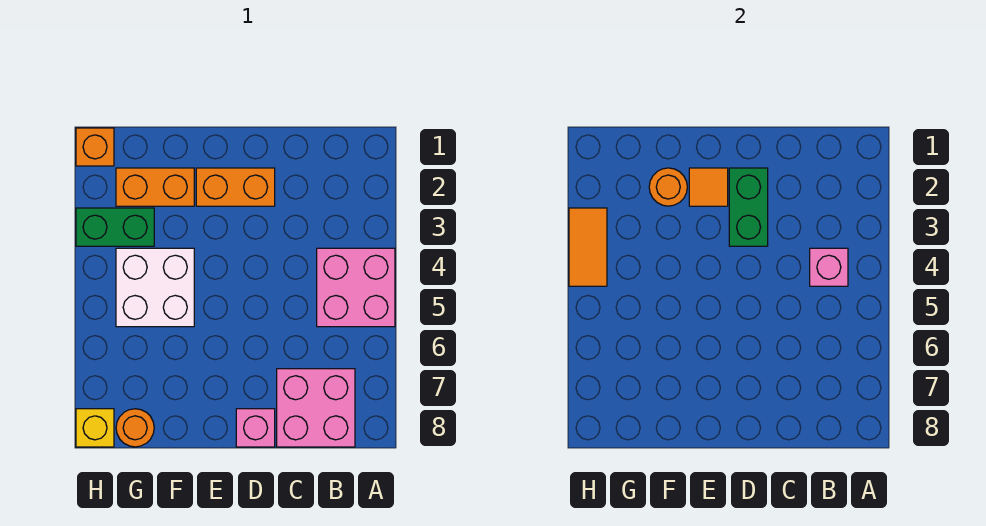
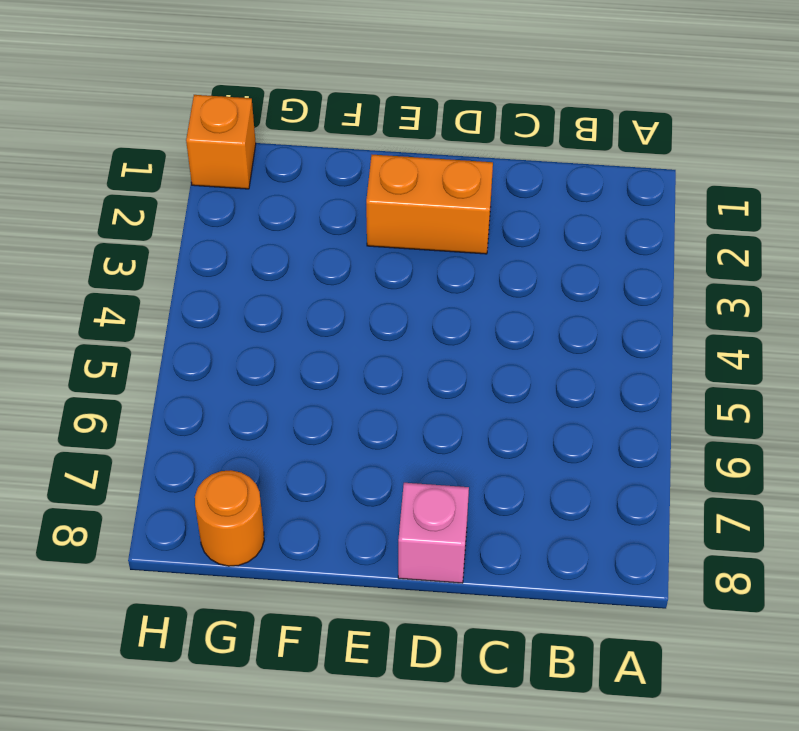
none -> pink brick A4:B5 level 1
none -> pink brick B7:C8 level 1
none -> orange brick F2:G2 level 1

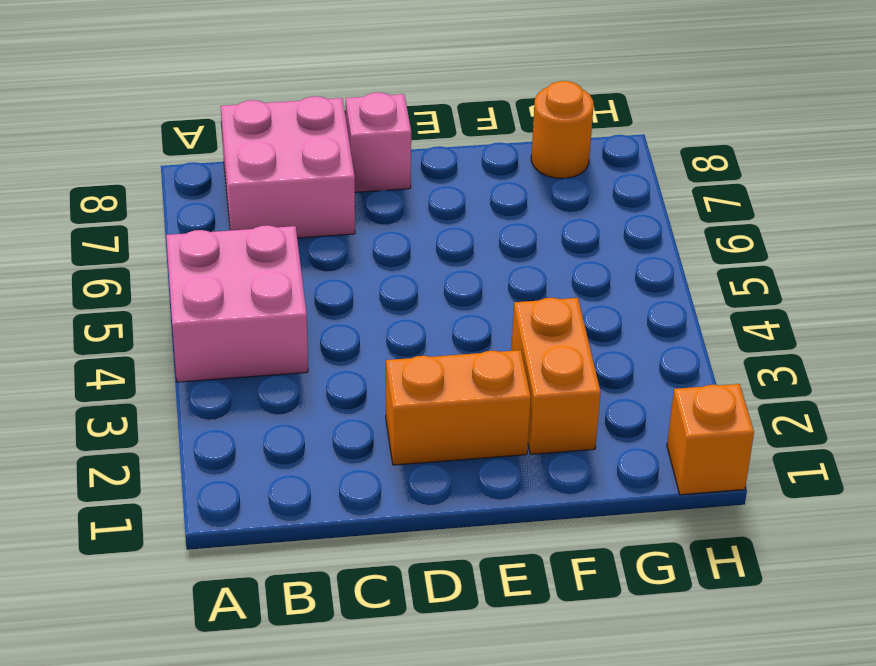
orange brick F2:F3 level 1 -> orange brick F2:G2 level 1
none -> white brick F4:G5 level 1
none -> green brick G3:H3 level 1
none -> yellow brick H8 level 1

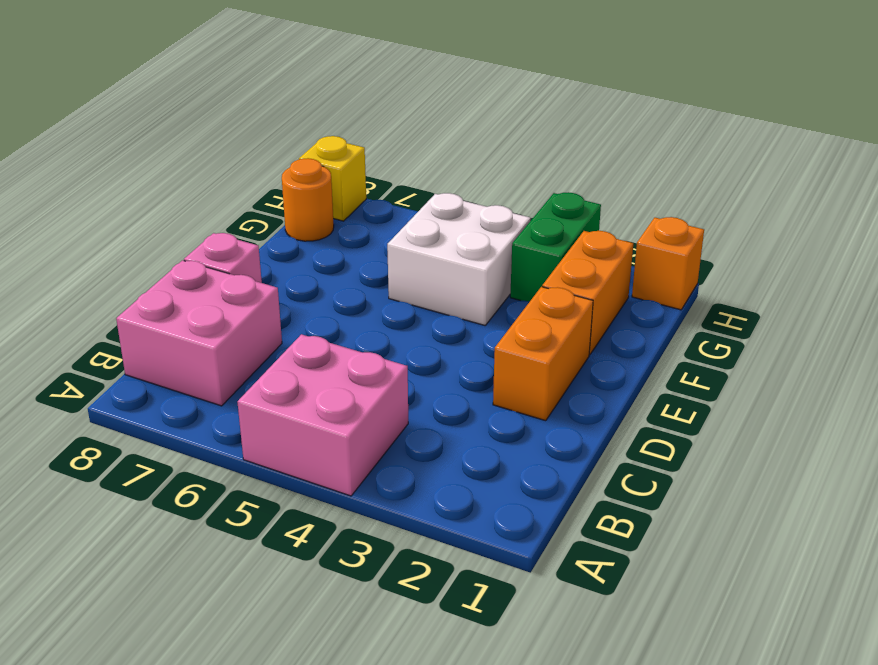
none -> pink brick B4 level 2
none -> green brick D2:D3 level 2
none -> orange tile E2 level 2

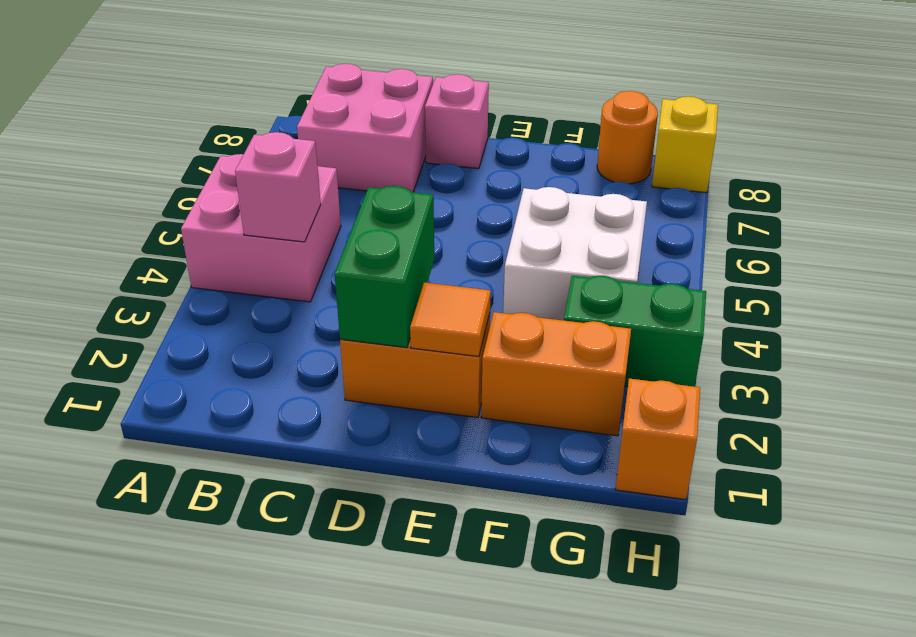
none -> orange round brick F2 level 2
none -> orange tile H3:H4 level 2

